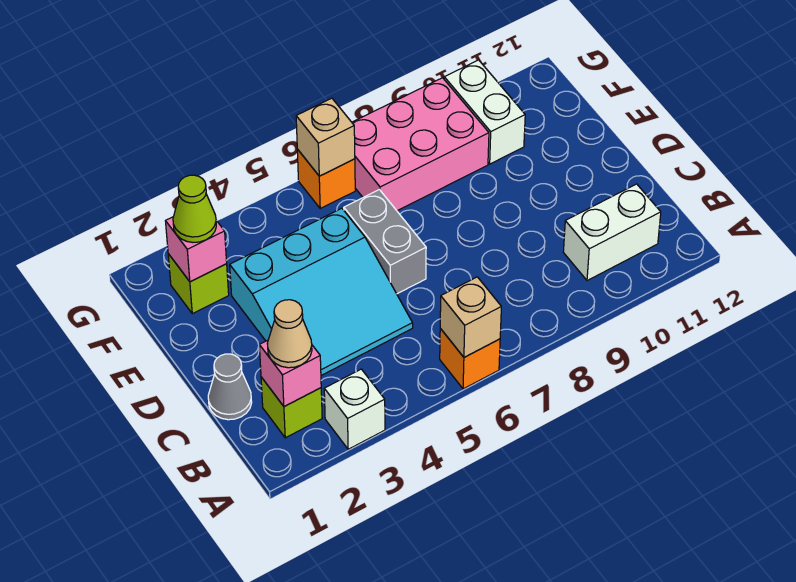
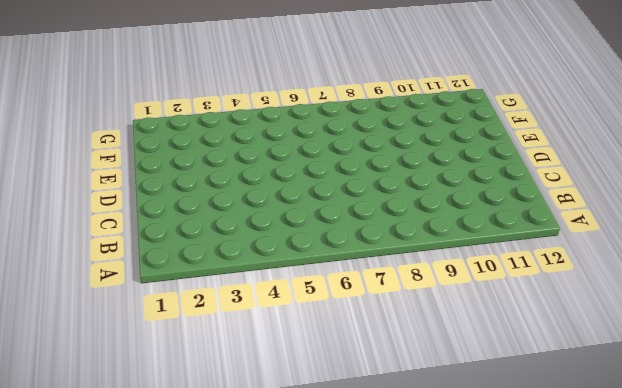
none -> white brick A3 level 1
none -> orange brick A6 level 1
none -> lime brick B2 level 1

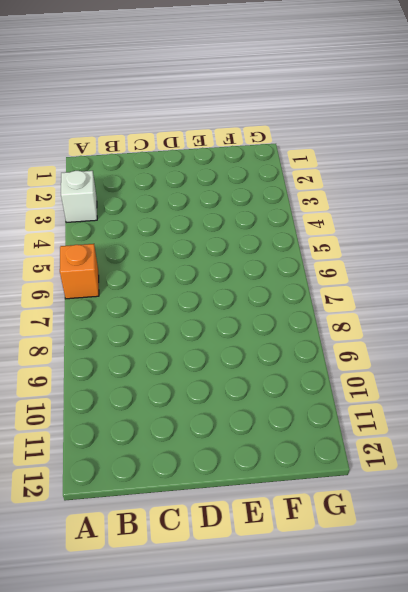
none -> lime brick B2 level 1
none -> white brick B10:B11 level 1
none -> grey cone C1 level 1

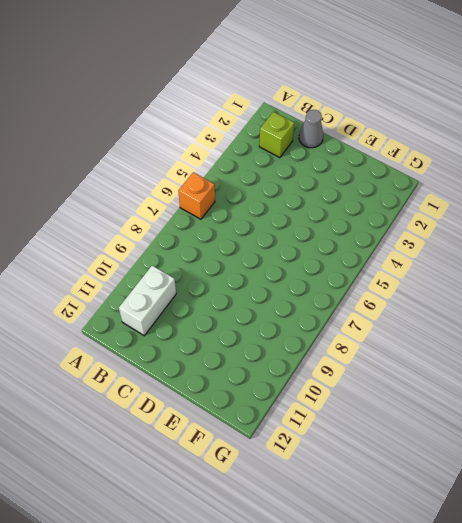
none -> white brick A3 level 1
none -> cyan slope C3:E5 level 1 top E
none -> grey brick D6:E6 level 1

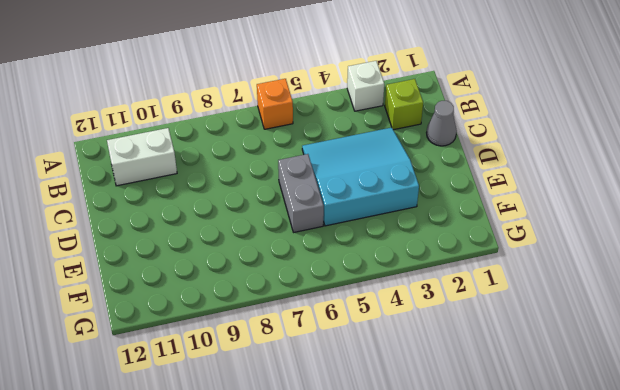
none -> lime brick F2 level 1
none -> pink brick F7:G9 level 1
none -> white brick F10:G10 level 1

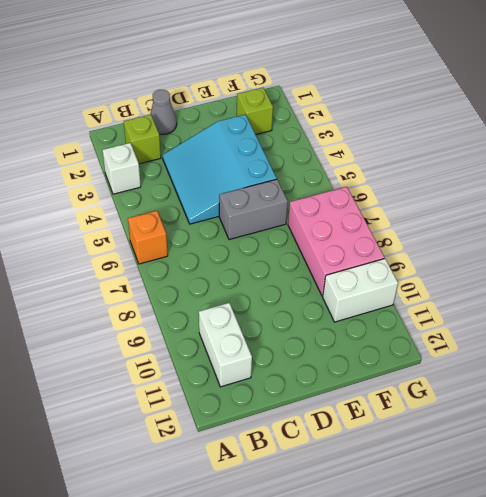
none -> orange brick G6 level 1
none -> tan brick A6 level 2
none -> pink brick B2 level 2

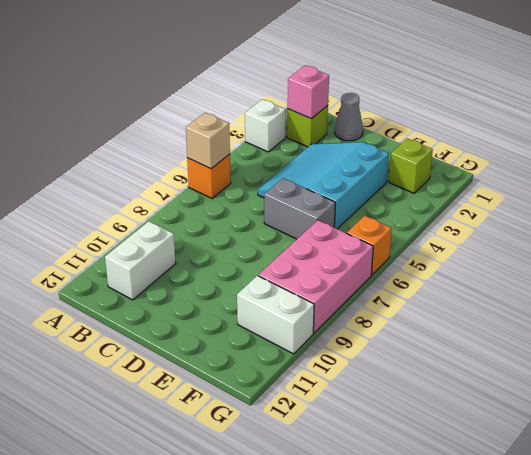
none -> pink brick F2 level 2
none -> tan brick G6 level 2
none -> tan cone B2 level 3

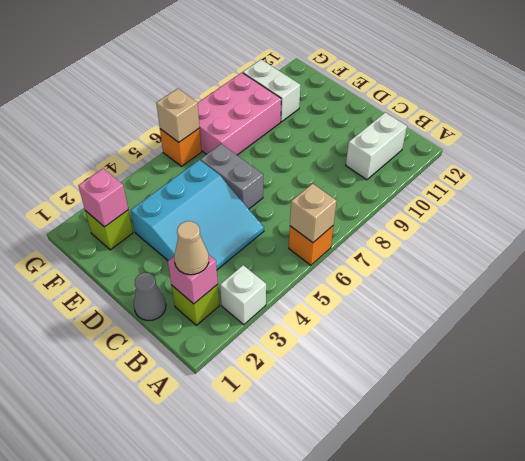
none -> lime cone F2 level 3

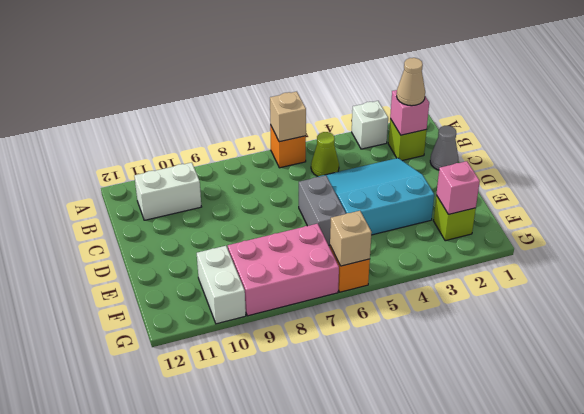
lime cone B5 level 1 -> lime cone F2 level 3

